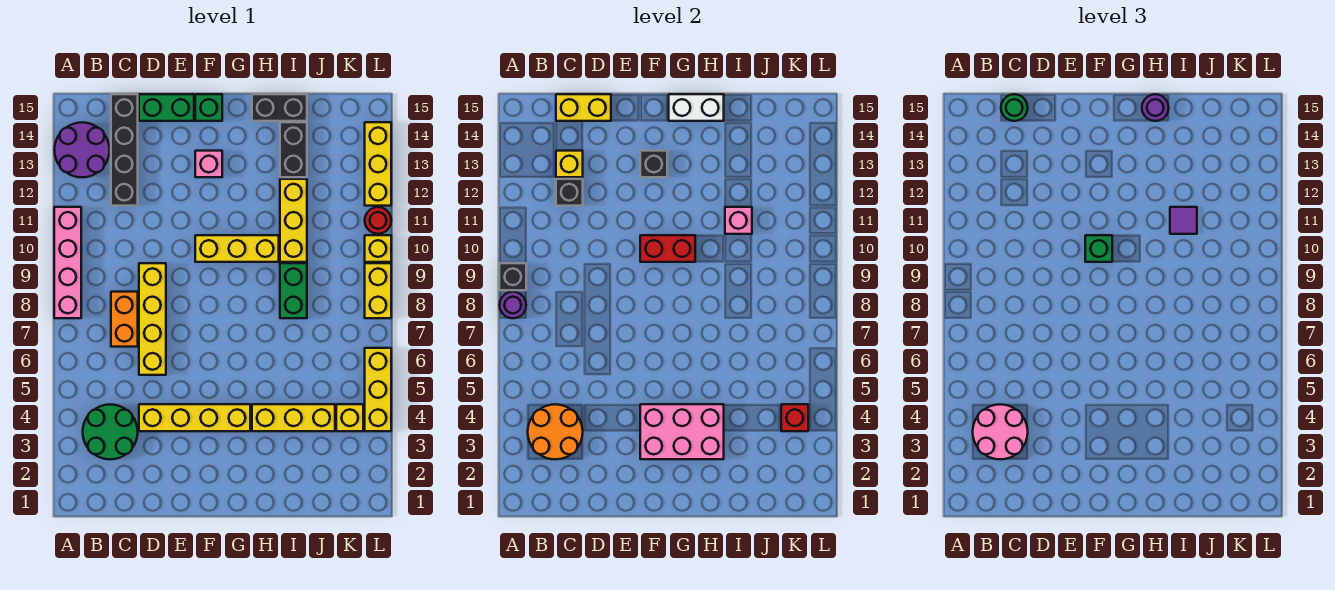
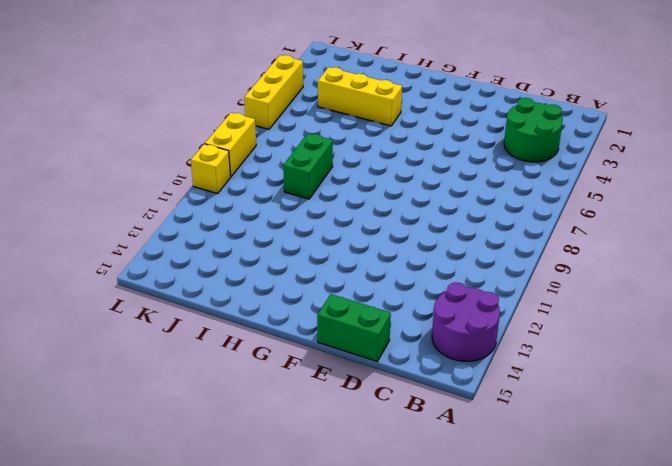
none -> pink brick A8:A11 level 1
none -> orange brick C7:C8 level 1
none -> black brick C12:C15 level 1
none -> yellow brick D4:G4 level 1

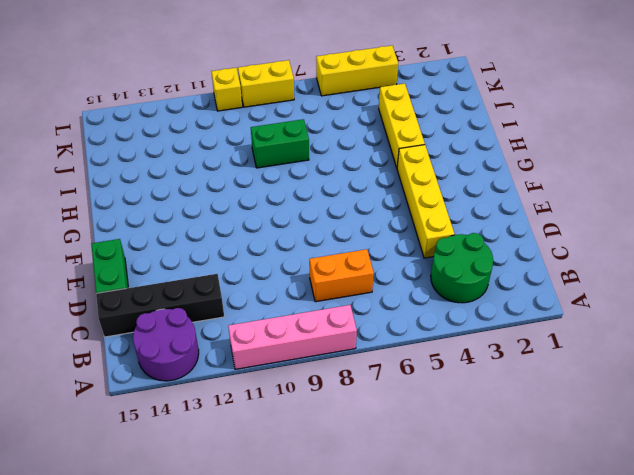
none -> yellow brick D6:D9 level 1
none -> yellow brick F10:H10 level 1
none -> pink brick F13 level 1
none -> green brick F15 level 1

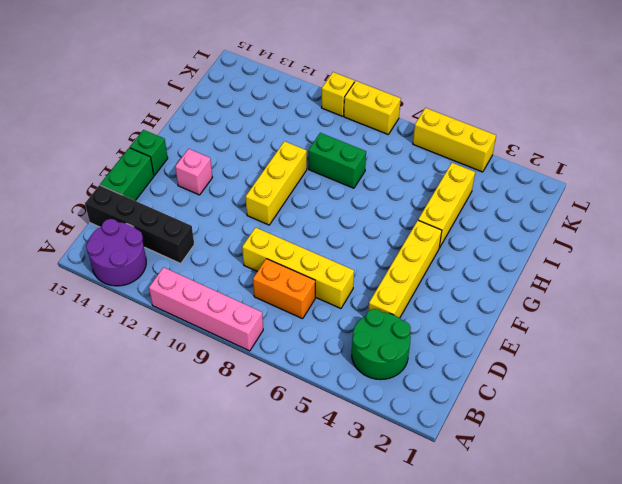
none -> black brick H15:I15 level 1
none -> yellow brick I10:I12 level 1
none -> black brick I13:I14 level 1
none -> yellow brick K4 level 1

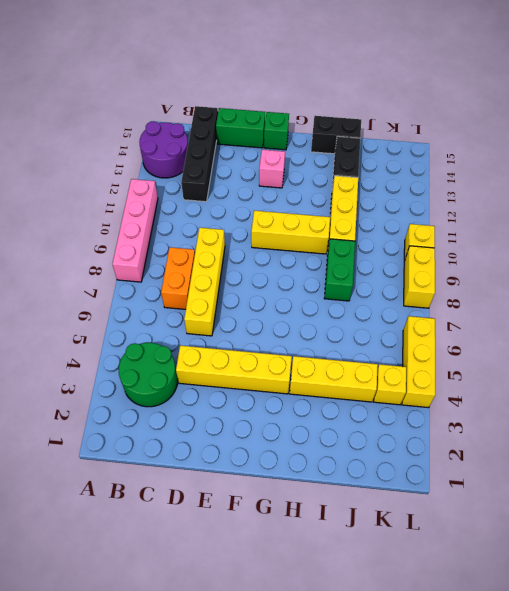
none -> red round brick L11 level 1
none -> yellow brick L12:L14 level 1
none -> purple round brick A8 level 2
none -> black brick A9 level 2

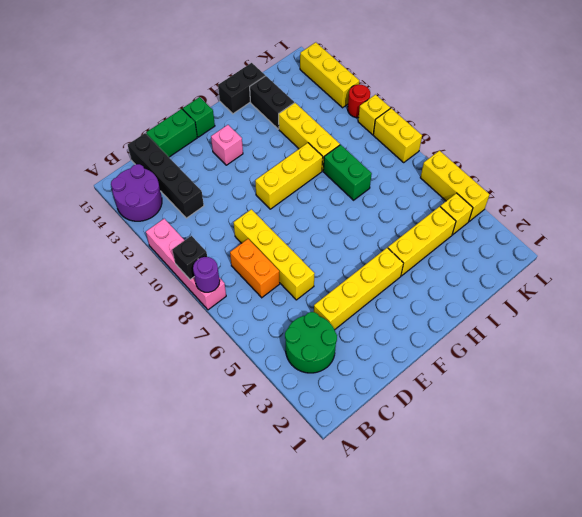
none -> orange round brick B3:C4 level 2
none -> black brick C12 level 2
none -> yellow brick C13 level 2
none -> yellow brick C15:D15 level 2

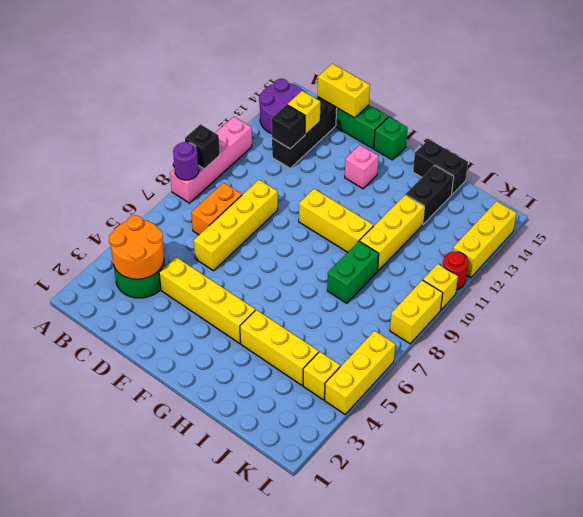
none -> pink brick F3:H4 level 2
none -> red brick F10:G10 level 2
none -> black brick F13 level 2
none -> white brick G15:H15 level 2

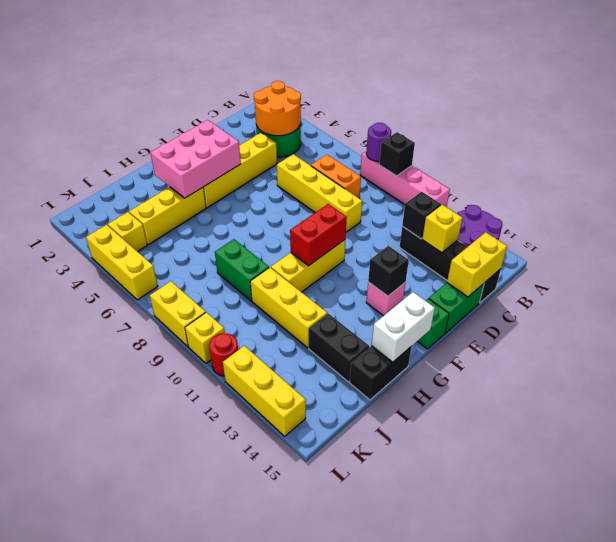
none -> pink brick I11 level 2
none -> red brick K4 level 2
none -> pink round brick B3:C4 level 3
none -> green round brick C15 level 3

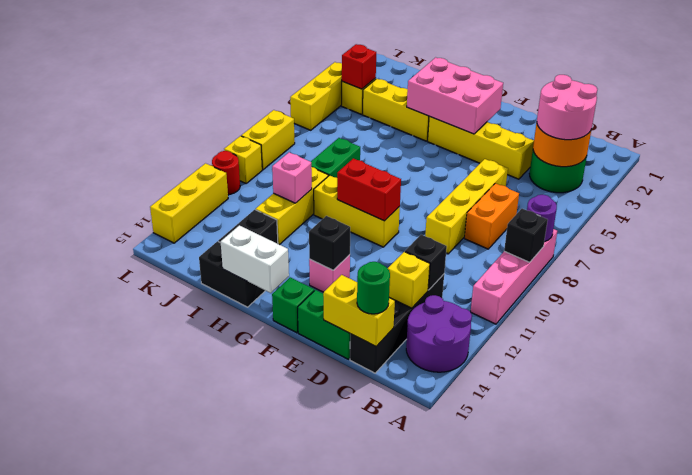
none -> green brick F10 level 3
none -> purple round brick H15 level 3
none -> purple tile I11 level 3

